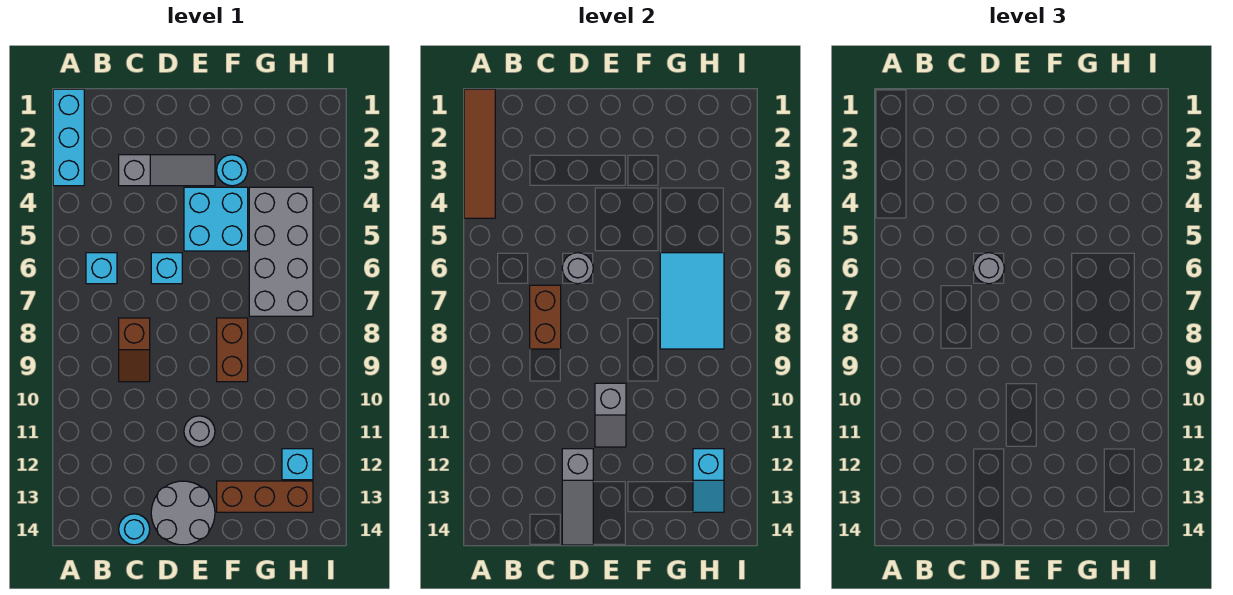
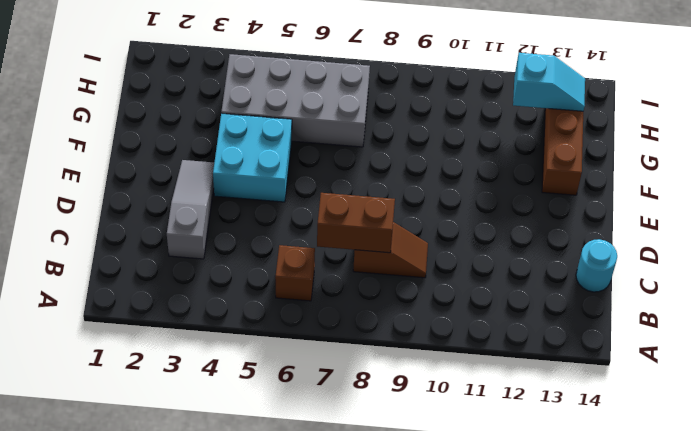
brown brick B6 level 1 -> cyan brick B6 level 1
none -> cyan brick A1:A3 level 1
none -> cyan brick D6 level 1
none -> grey round brick D13:E14 level 1

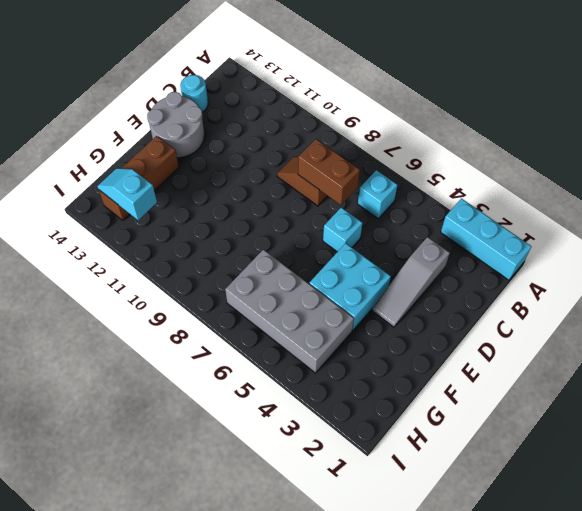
none -> grey round brick E11 level 1
none -> cyan round brick F3 level 1
none -> brown brick F8:F9 level 1

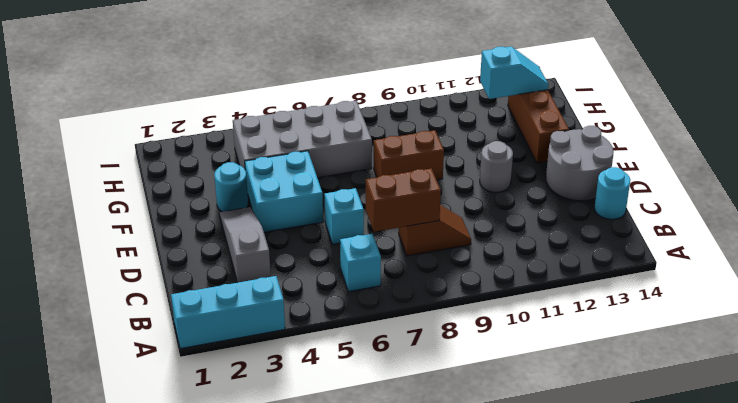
none -> cyan brick H12 level 1
none -> brown tile A1:A4 level 2
none -> grey round brick D6 level 2

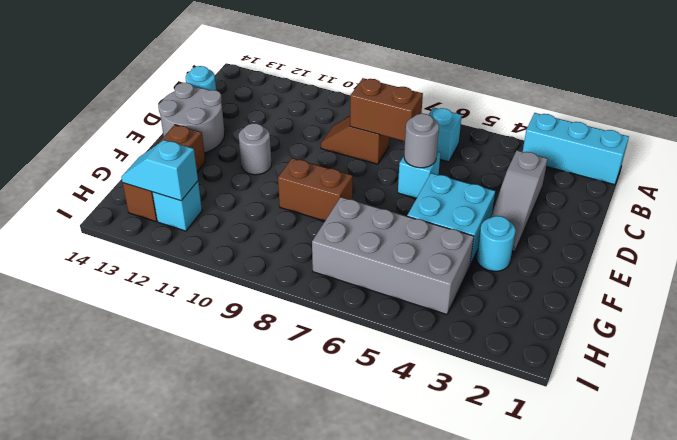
none -> brown tile A1:A4 level 2
none -> grey slope D12:D14 level 2 top 12
none -> grey slope E10:E11 level 2 top 10

